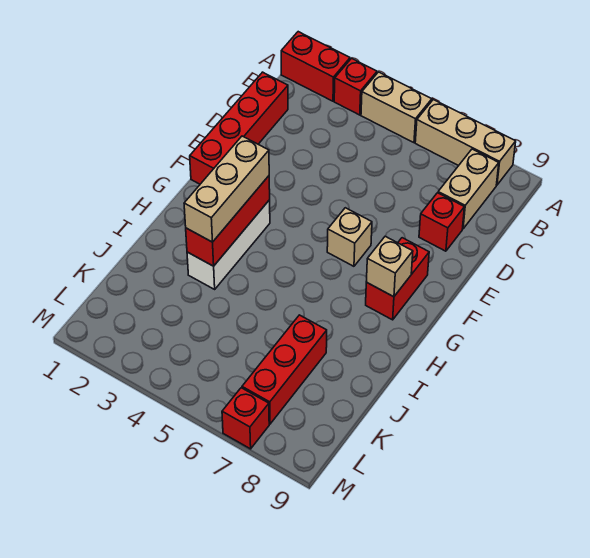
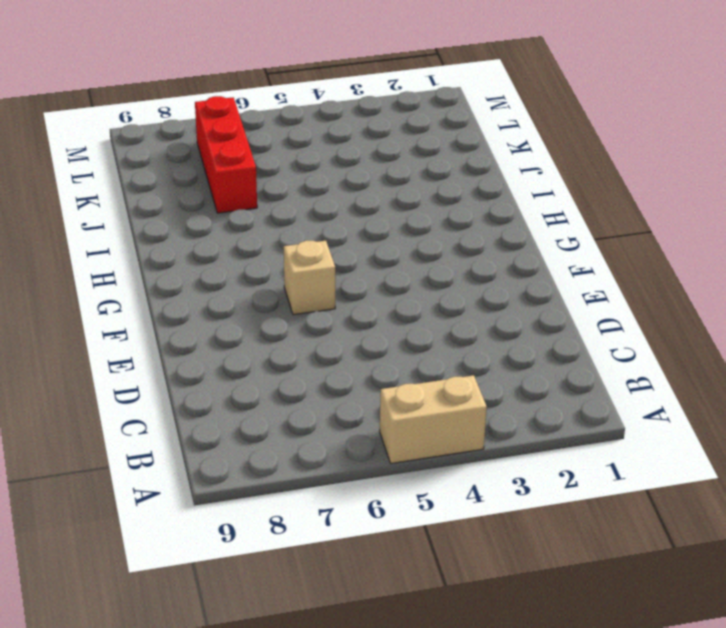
none -> red brick A1:A2 level 1
none -> red brick A3 level 1
none -> tan brick A6:A8 level 1

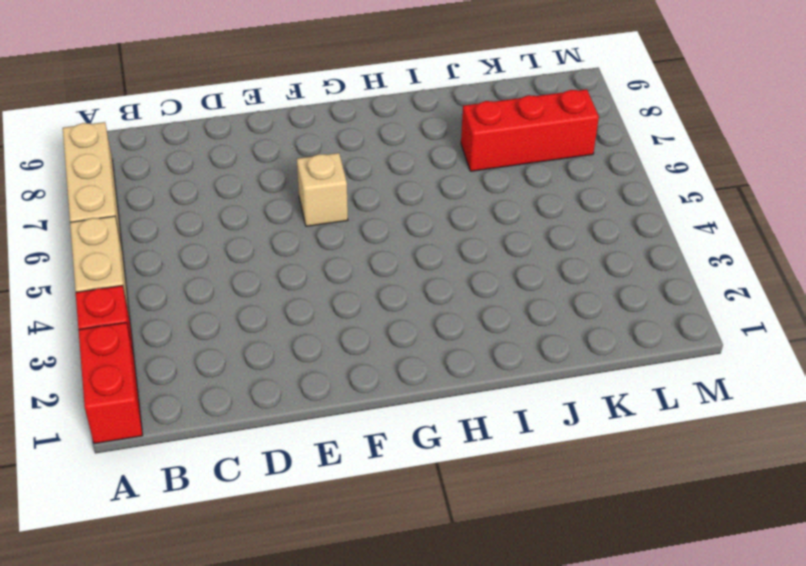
none -> tan brick B8:C8 level 1
none -> red brick C1:F1 level 1
none -> red brick D8 level 1

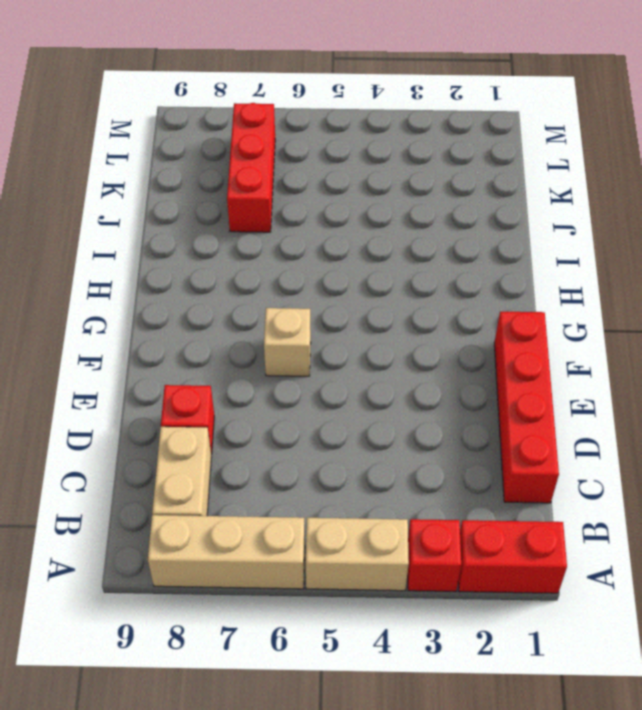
none -> red brick F8:G8 level 1
none -> white brick G3:I3 level 1
none -> red brick M7 level 1

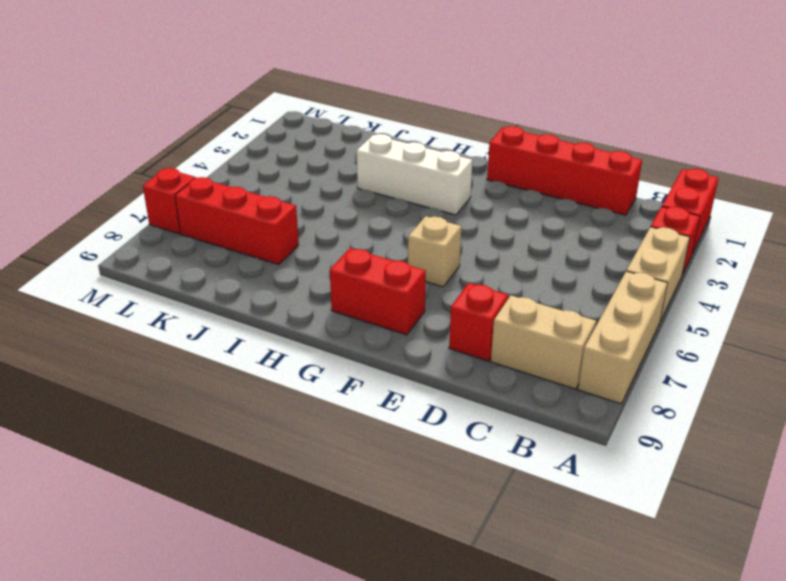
none -> red brick G3:I3 level 2
none -> tan brick G8 level 2
none -> tan brick G3:I3 level 3

